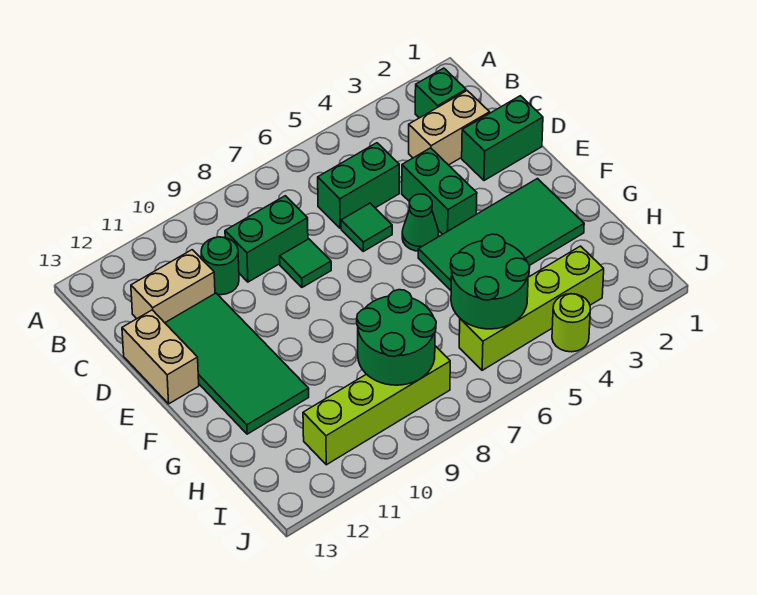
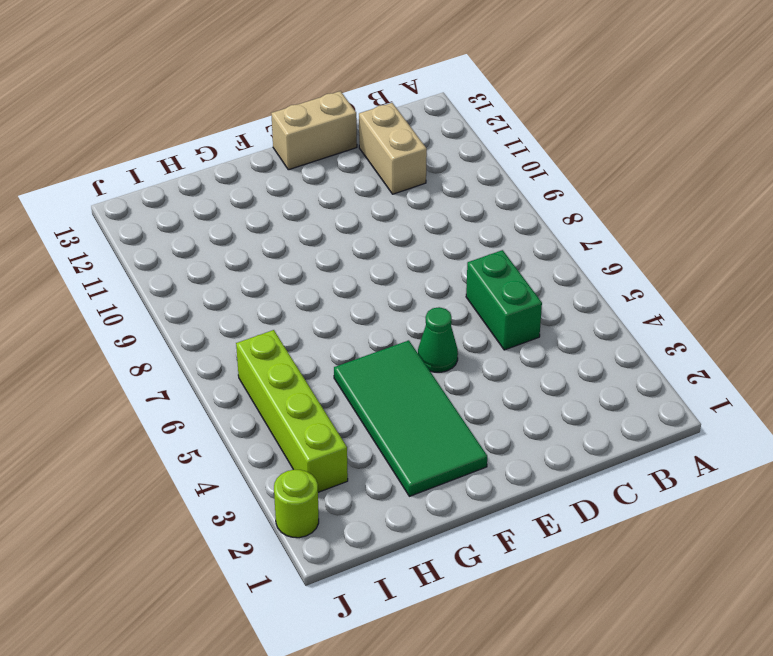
lime round brick J2 level 1 -> lime round brick J4 level 1
none -> green brick B2 level 1
none -> tan brick C2:C3 level 1
none -> green brick C8:C9 level 1

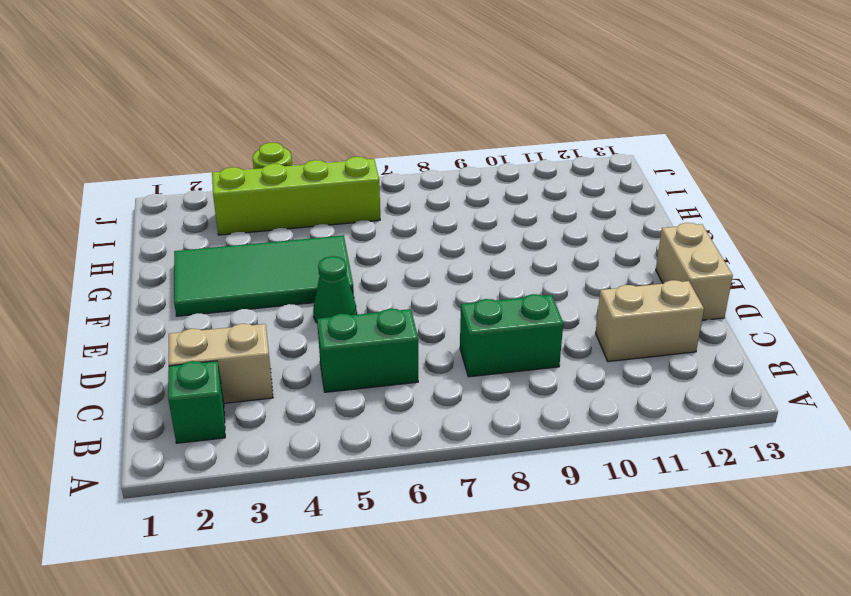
none -> green round brick C10 level 1
none -> green brick D1:D2 level 1
none -> green brick D4:E4 level 1

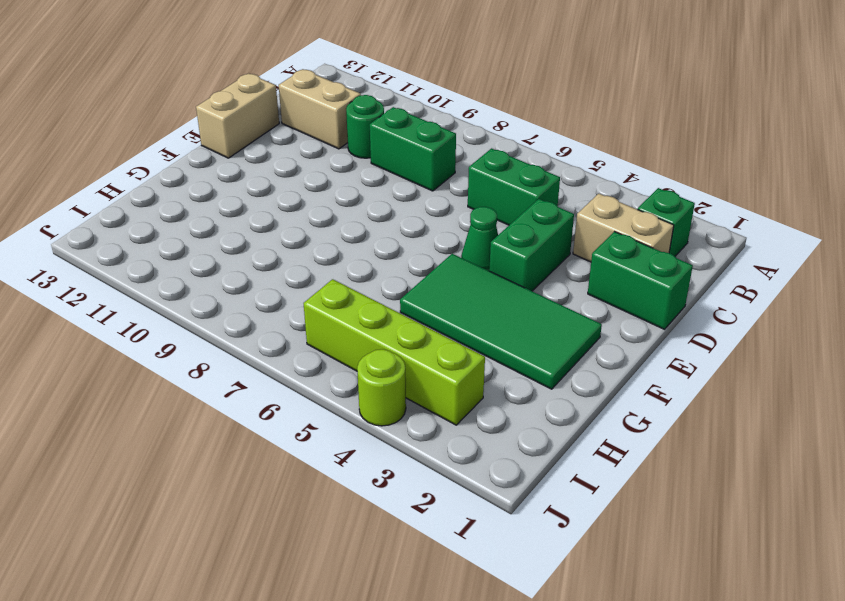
none -> green tile D6 level 1
none -> green tile D8 level 1
none -> green tile D11:G12 level 1

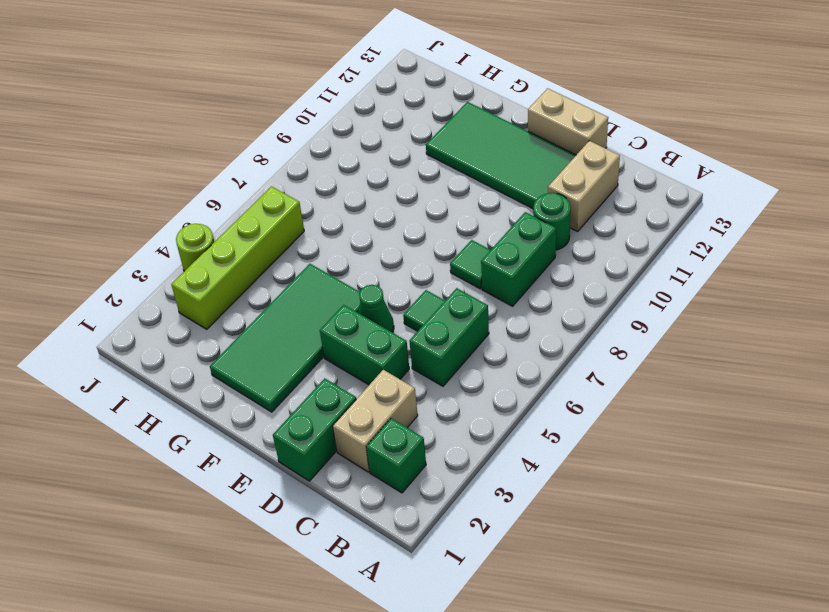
none -> lime brick I8:I11 level 1
none -> green round brick H5:I6 level 2
none -> green round brick H8:I9 level 2

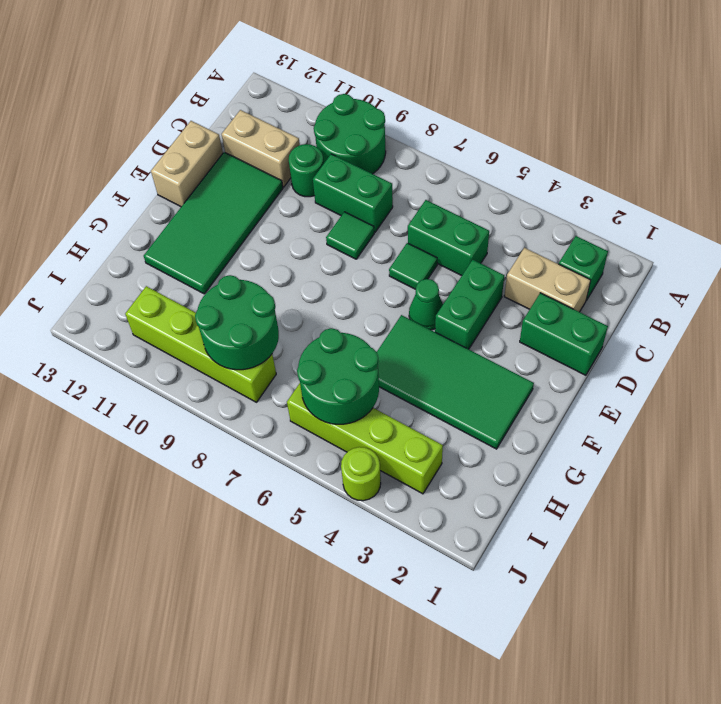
green round brick A9:B10 level 1 -> none

